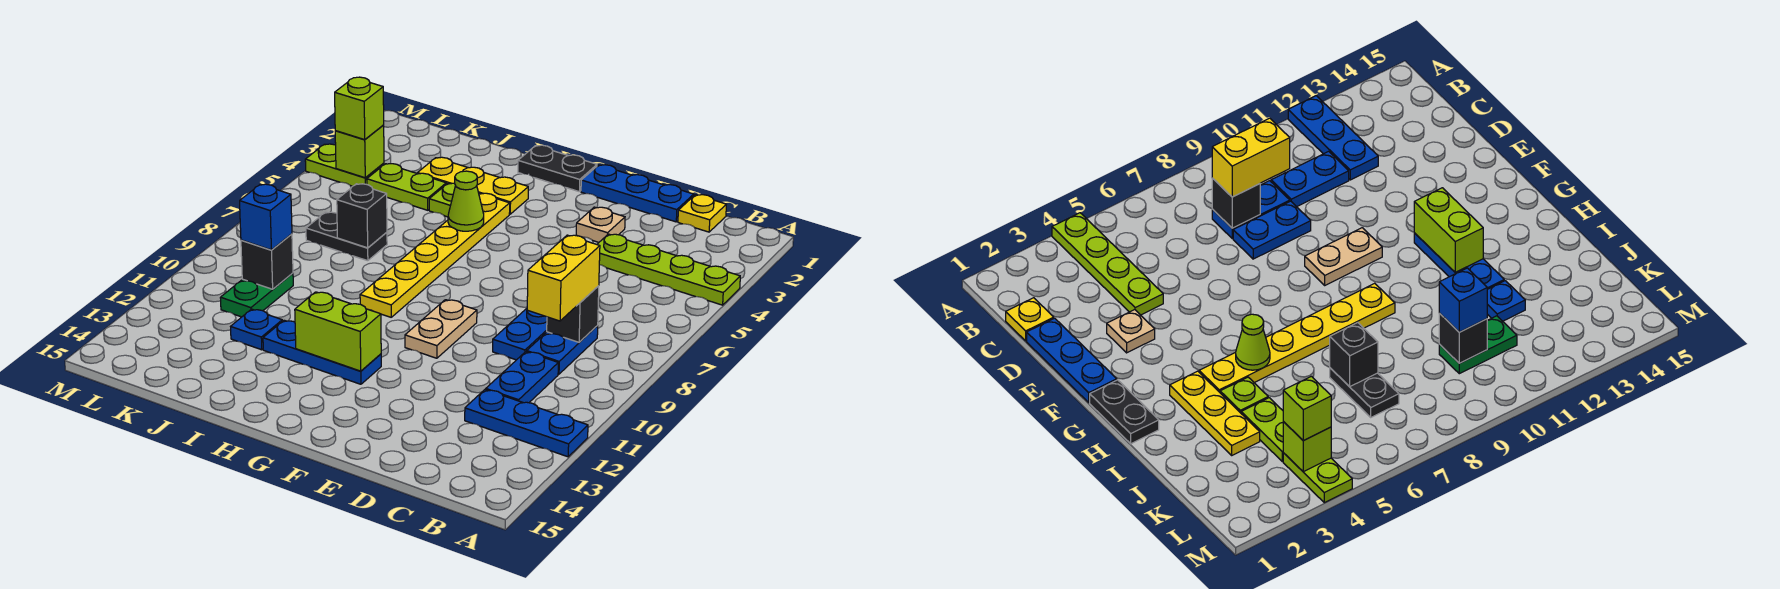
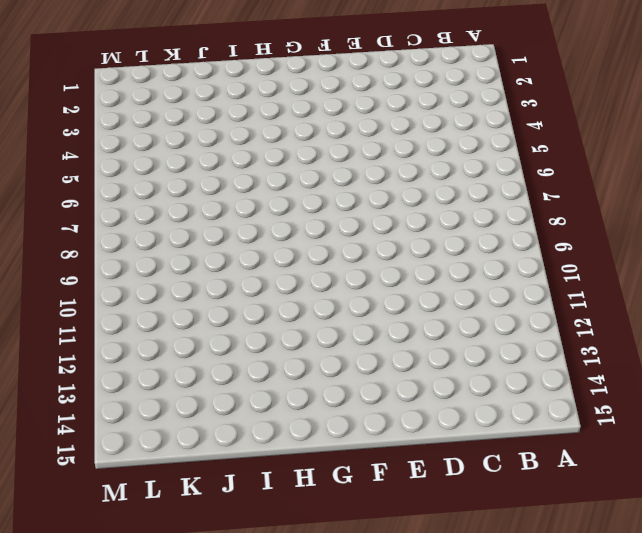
none -> lime plate A4:D4 level 1
none -> blue plate A12:C12 level 1
none -> yellow plate C1 level 1

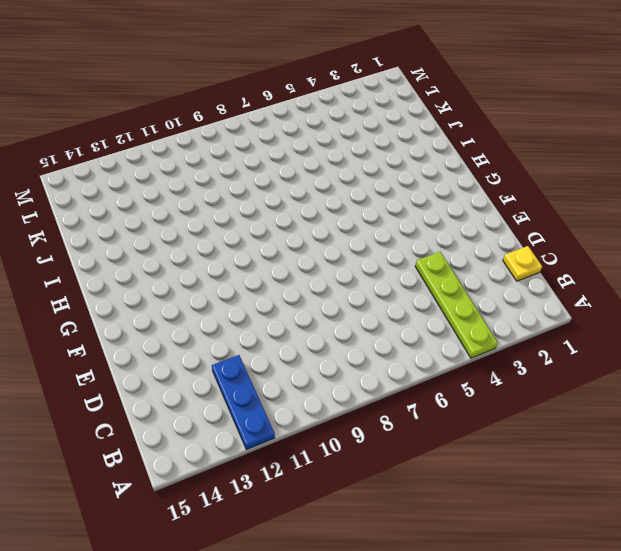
none -> blue plate C8:C9 level 1
none -> blue plate C10:C11 level 1
none -> blue plate D1:F1 level 1

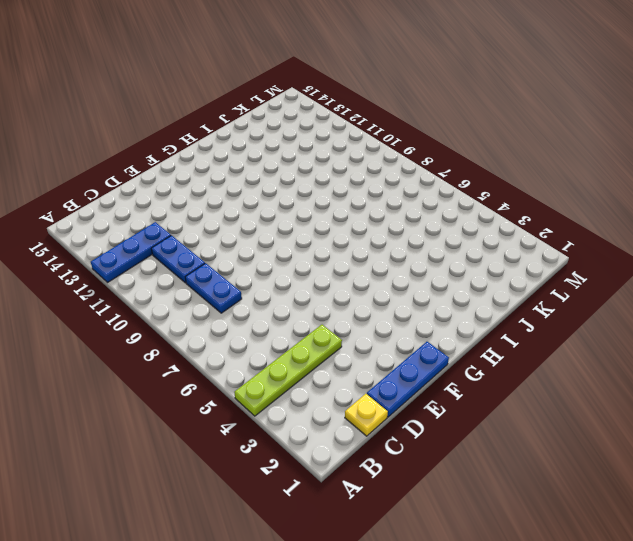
none -> blue plate D8:D9 level 1
none -> tan plate E3 level 1
none -> tan plate F9:F10 level 1

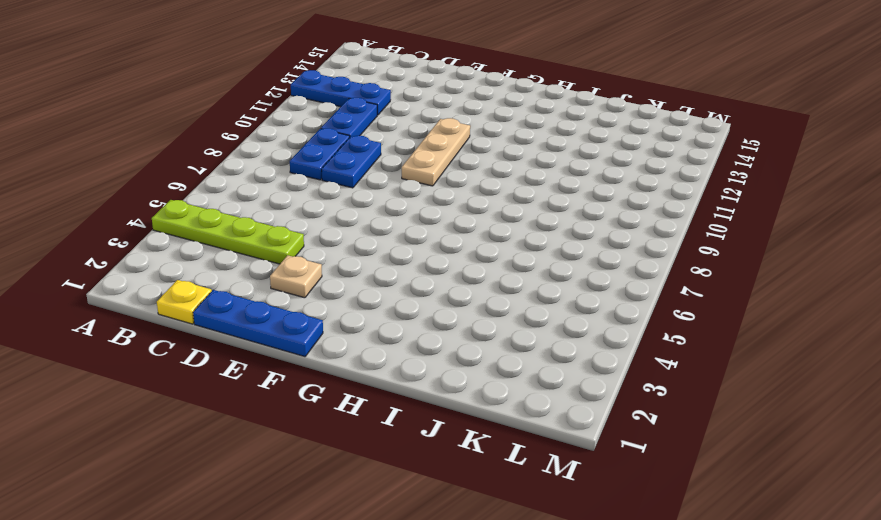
tan plate F9:F11 level 1 -> tan plate F9:F10 level 1
none -> black plate G1:H1 level 1
none -> blue plate G12:I12 level 1
none -> yellow plate H3:J3 level 1

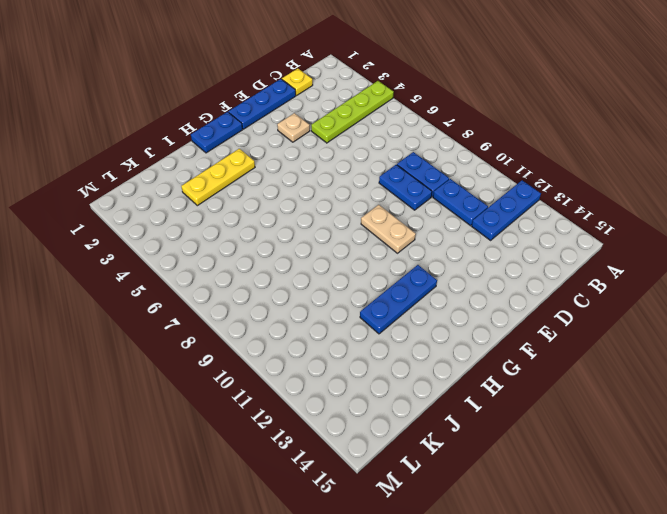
blue plate G1:H1 level 1 -> black plate G1:H1 level 1
none -> yellow plate H4:H9 level 1
none -> lime plate I4 level 1
none -> lime plate J4:K4 level 1

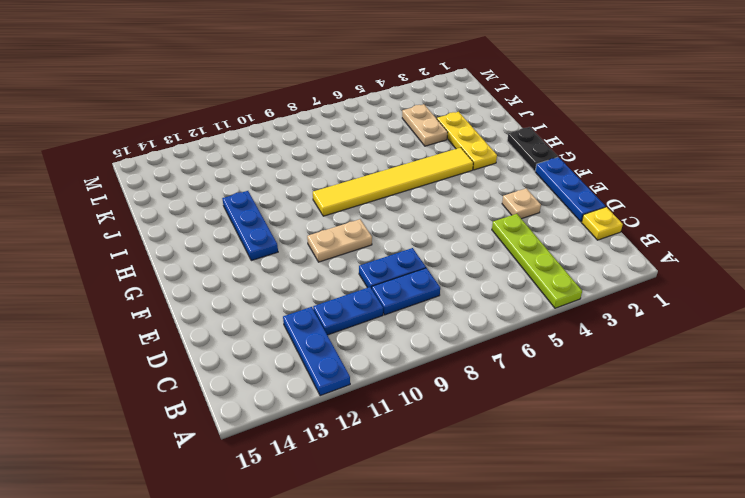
yellow tile H4:H9 level 1 -> yellow plate H4:H9 level 1
tan plate J4:K4 level 1 -> lime plate J4:K4 level 1
none -> lime plate I4 level 1
none -> black plate J7:K7 level 1
none -> blue plate J12 level 1

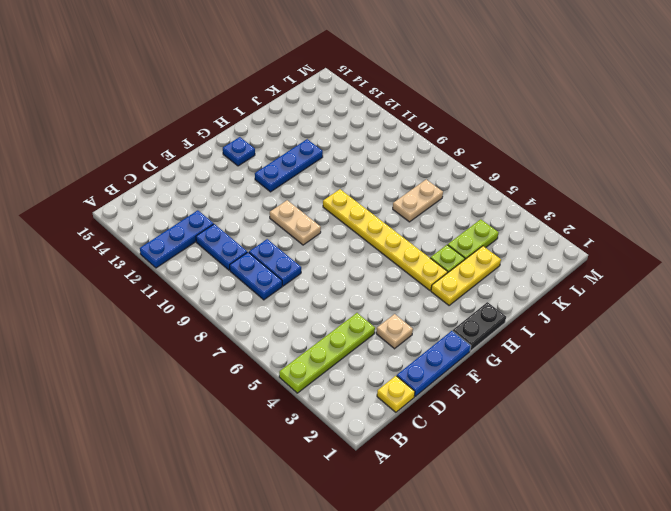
blue plate G14 level 1 -> blue plate J12 level 1
tan plate J7:K7 level 1 -> black plate J7:K7 level 1
none -> green plate K10:K11 level 1
none -> lime plate L4:M4 level 1
none -> black brick C8 level 2

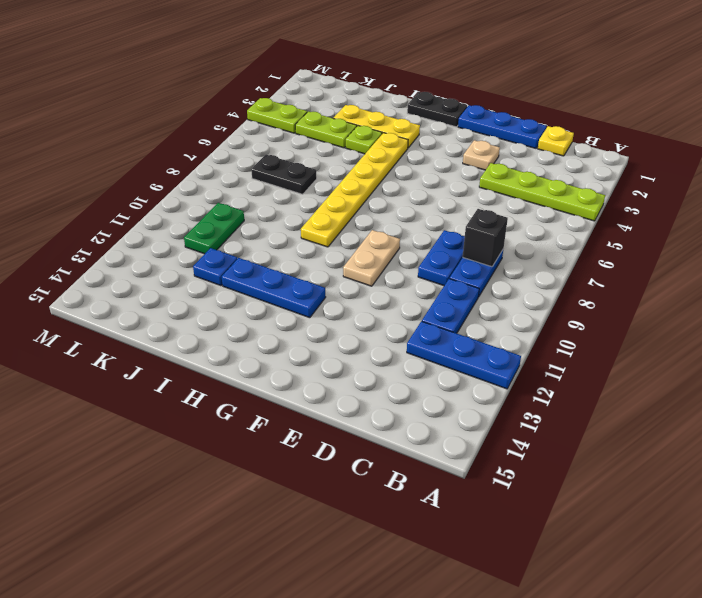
none -> lime brick G12:H12 level 2
none -> lime cone H5 level 2
none -> black brick J7 level 2

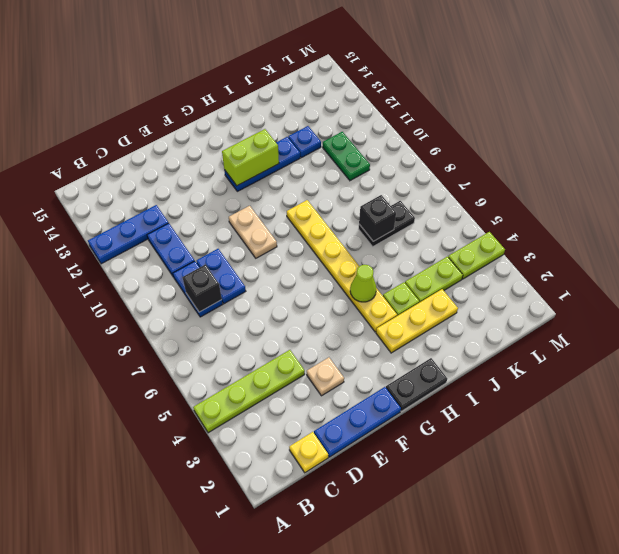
none -> black brick K10 level 2
none -> lime brick L4 level 2
none -> yellow brick C8:C9 level 3

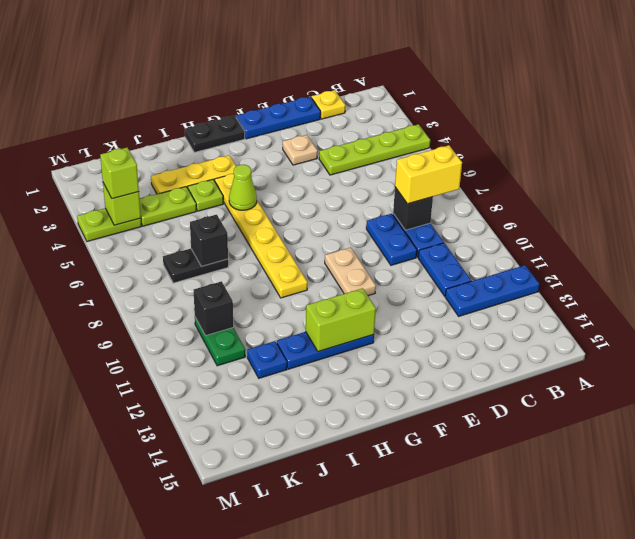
yellow brick B8:C8 level 3 -> yellow brick C8:C9 level 3
none -> blue brick K10 level 3

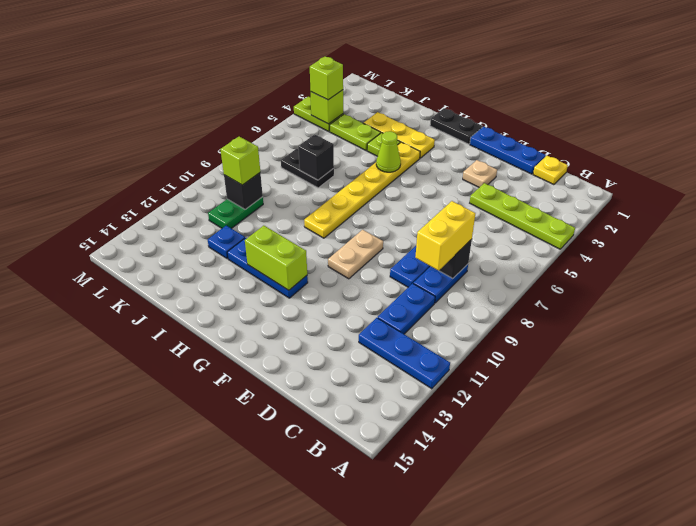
lime brick K10 level 3 -> blue brick K10 level 3

